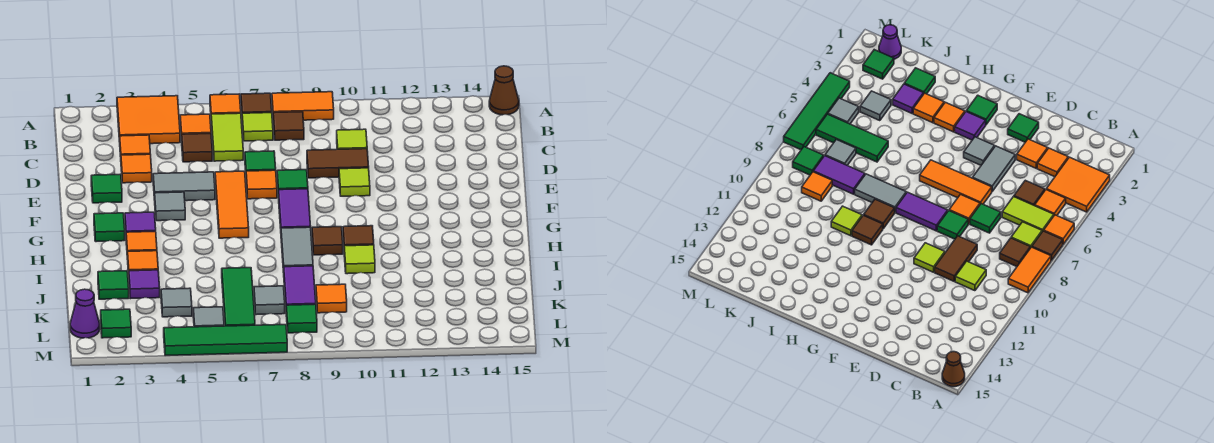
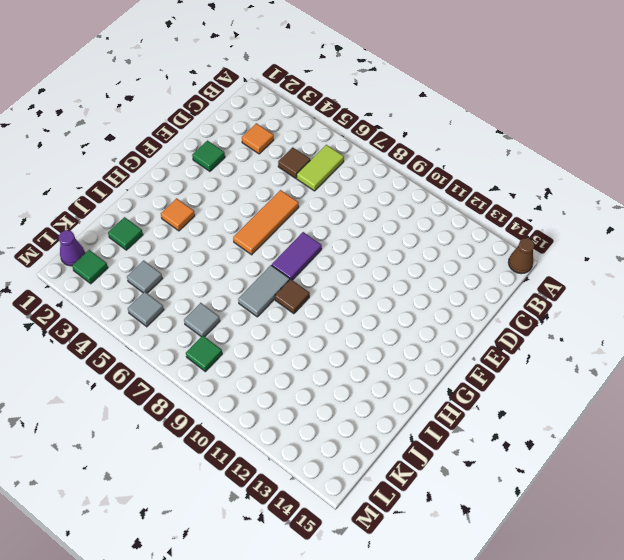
none -> orange tile A3:B4 level 1
none -> orange tile A6 level 1
none -> brown tile A7 level 1
none -> orange tile A8:A9 level 1

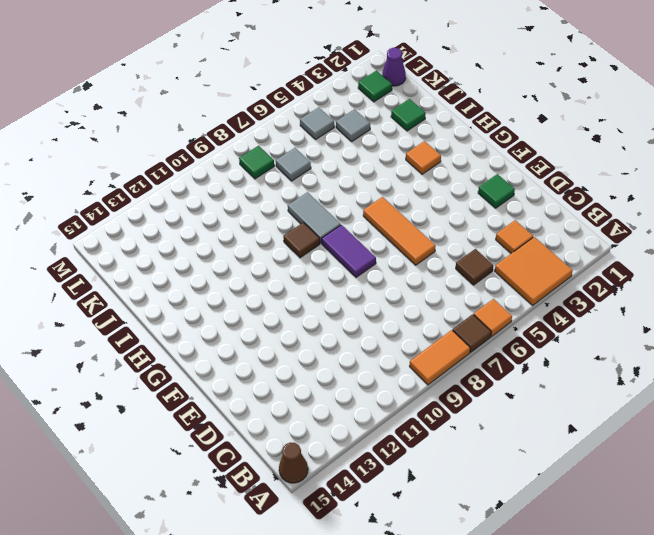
none -> orange tile B5 level 1
none -> lime tile B6:C6 level 1
none -> lime tile B7 level 1
none -> brown tile B8 level 1

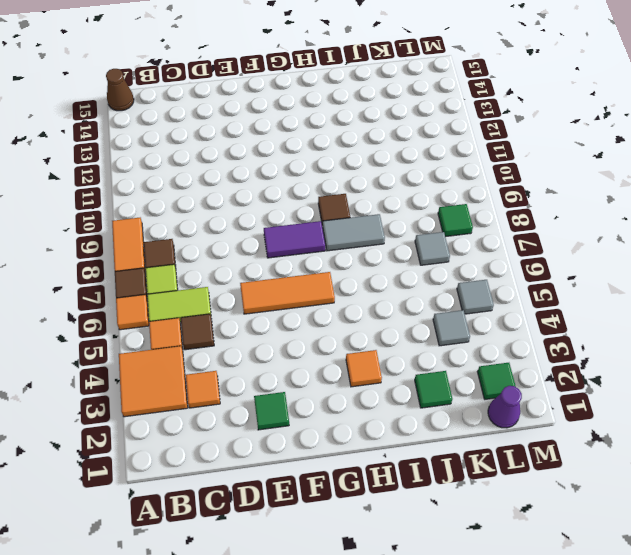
none -> lime tile C10 level 1
none -> orange tile D3 level 1
none -> green tile D7 level 1
none -> brown tile D9:D10 level 1

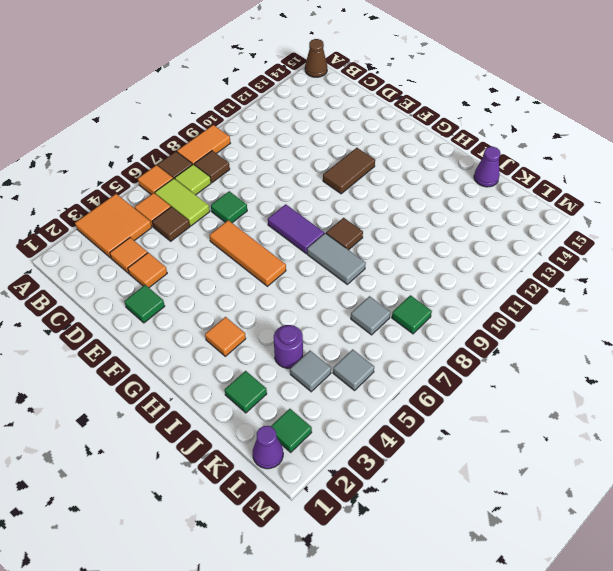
brown tile F11:F12 level 1 -> brown tile D9:D10 level 1
purple round brick J4 level 1 -> none
purple cone J15 level 1 -> none
none -> lime tile C10 level 1
none -> grey tile E4:E5 level 1
none -> orange tile E7 level 1
none -> green tile E8 level 1

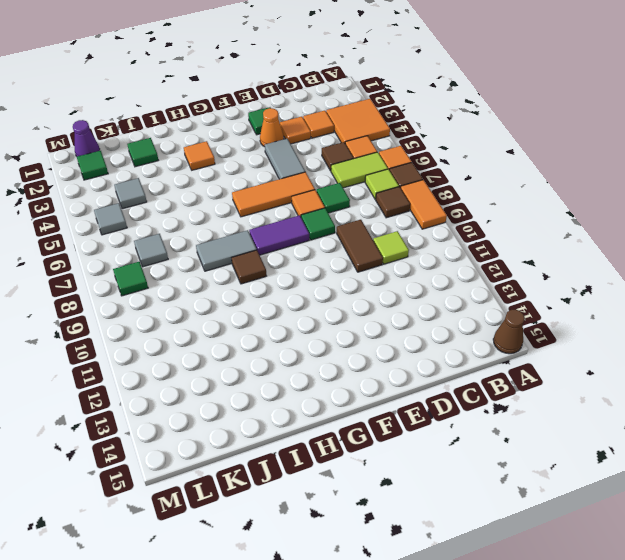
orange cone E3 level 1 -> none
none -> lime tile E10 level 1
none -> grey tile F4 level 1
none -> green tile G2 level 1
none -> purple tile G3 level 1

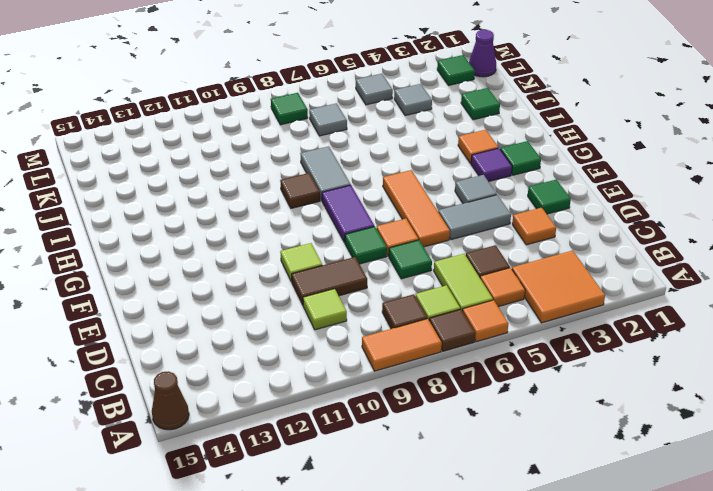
none -> orange tile C3 level 1
none -> brown tile H10 level 1
none -> orange tile I3 level 1
none -> lime tile I10 level 1

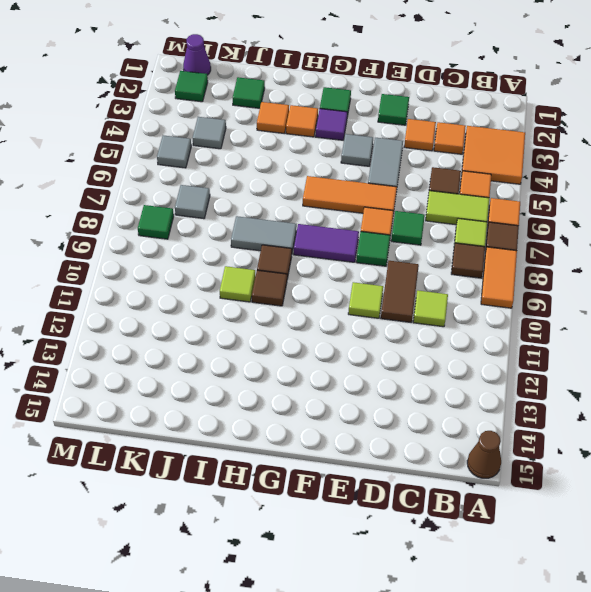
none -> purple tile J3 level 1
none -> green tile J6:L6 level 1
none -> purple tile J8:K8 level 1
none -> orange tile K9 level 1

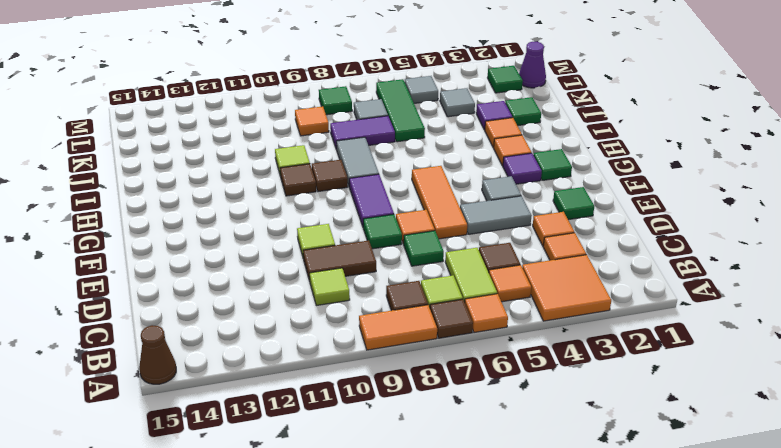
purple tile J7:J8 level 1 -> purple tile J8:K8 level 1
none -> green tile M4:M7 level 1

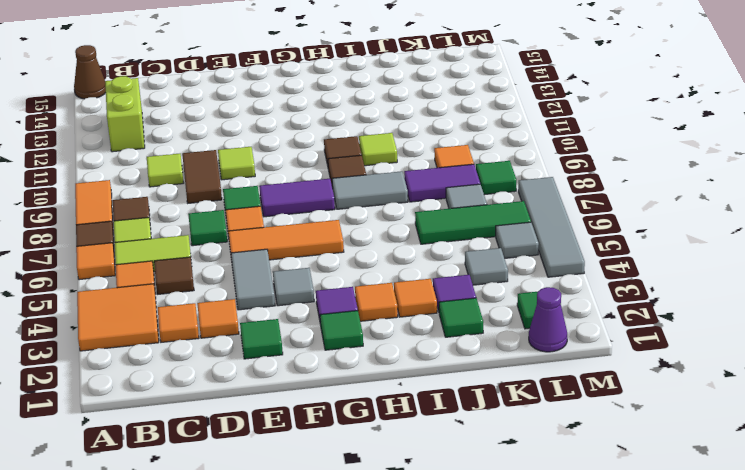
lime brick B12:B13 level 1 -> none
grey tile M4:M7 level 1 -> green tile M4:M7 level 1

